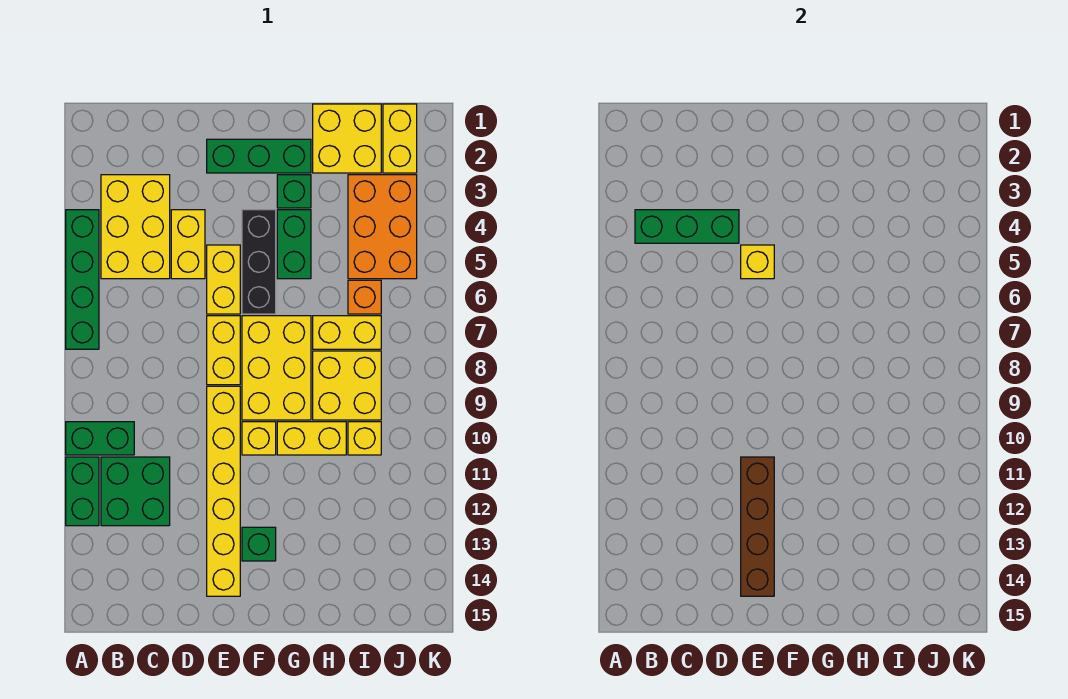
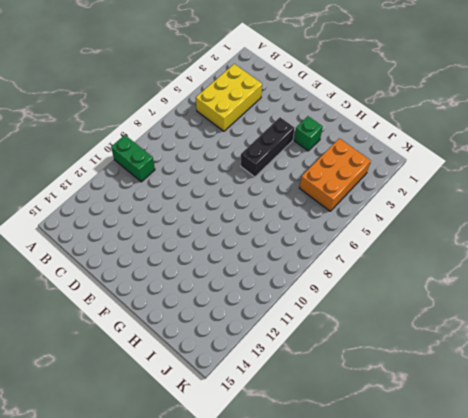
none -> green brick A4:A7 level 1
none -> green brick A11:A12 level 1
none -> green brick B11:C12 level 1

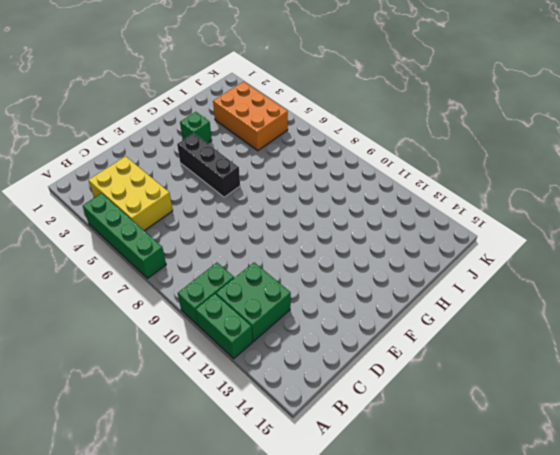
none -> yellow brick D4:D5 level 1
none -> green brick E2:G2 level 1
none -> yellow brick E5:E6 level 1

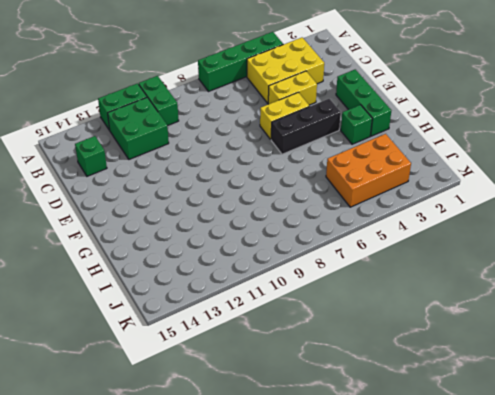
green brick C14 level 1 -> green brick F13 level 1
none -> yellow brick E7:E8 level 1
none -> yellow brick E9:E14 level 1
none -> yellow brick F7:G9 level 1

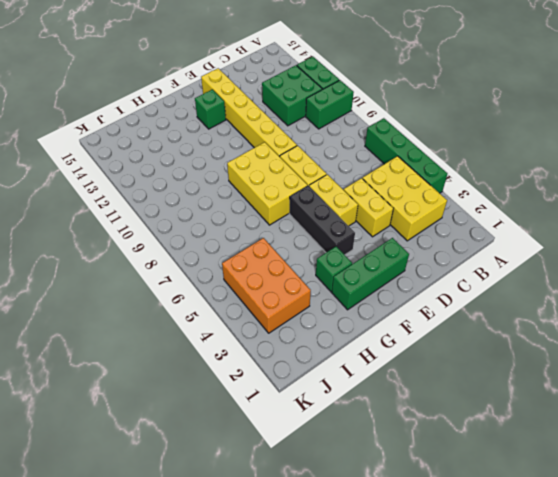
none -> yellow brick F10 level 1
none -> green brick G4:G5 level 1
none -> yellow brick G10:H10 level 1

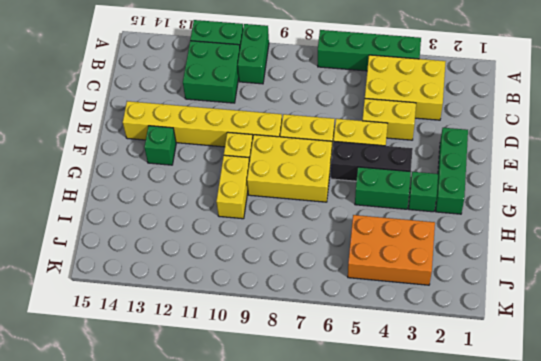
none -> yellow brick H1:I2 level 1
none -> yellow brick H7:I7 level 1
none -> yellow brick H8:I9 level 1

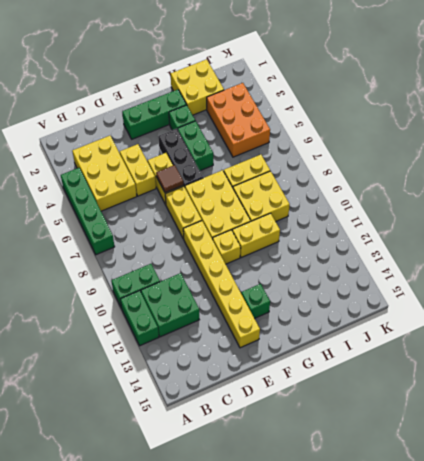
brown tile E6 level 2 -> none
none -> orange brick I6 level 1
none -> yellow brick I10 level 1
none -> yellow brick J1:J2 level 1

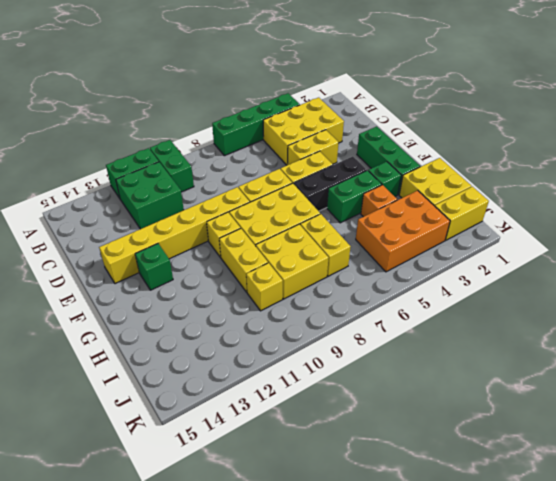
orange brick H4 level 1 -> orange brick I6 level 1
none -> green brick B4:D4 level 2
none -> yellow brick E5 level 2
none -> brown brick E11:E14 level 2

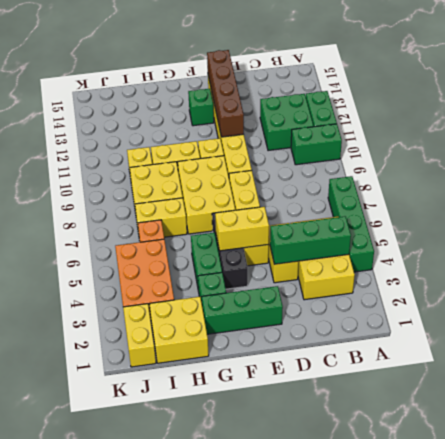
yellow brick E5:F5 level 2 -> yellow brick E5 level 2

